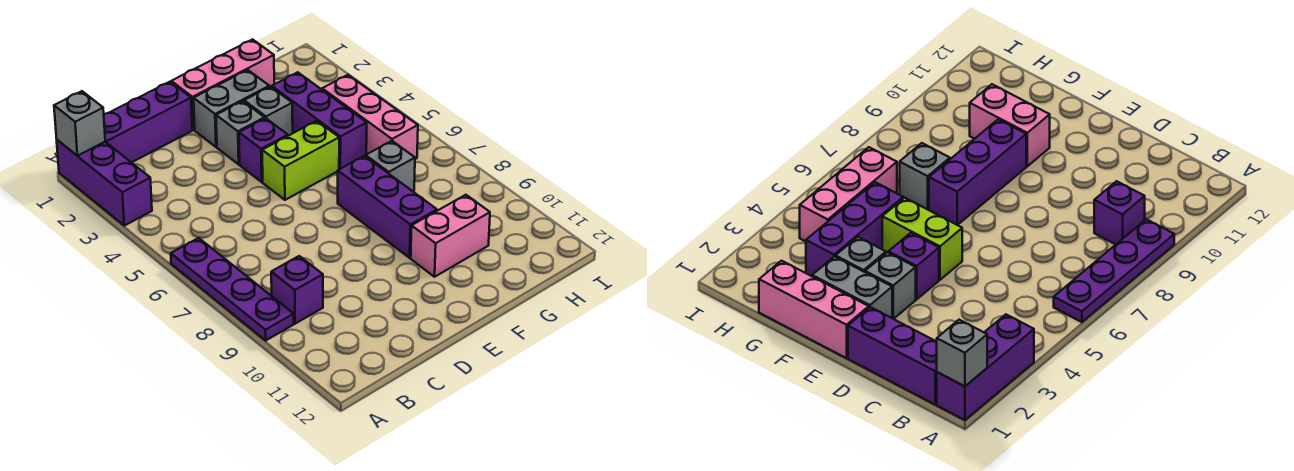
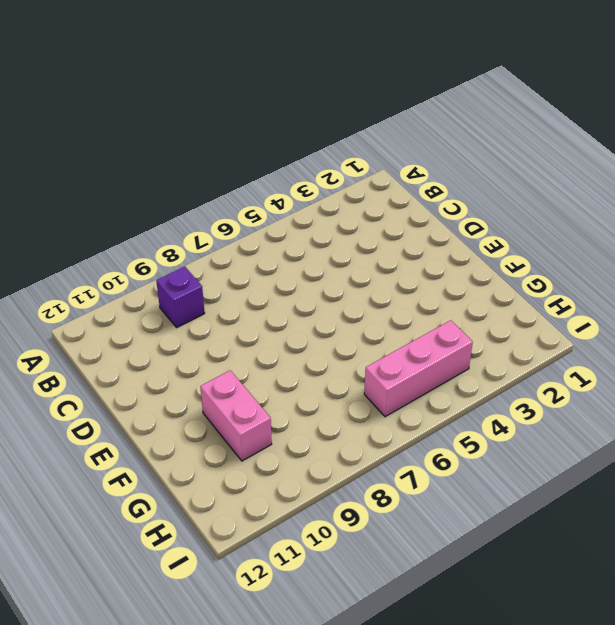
none -> purple brick A1:A3 level 1
none -> purple plate A6:A9 level 1
none -> purple brick B1:D1 level 1

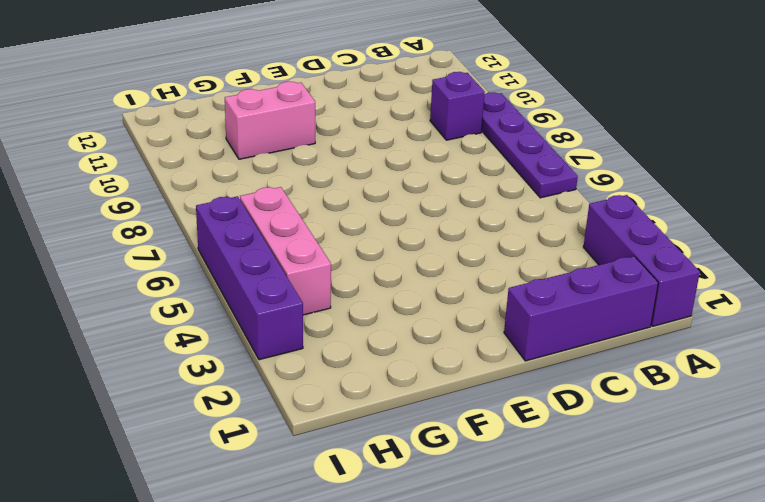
purple brick I3:I6 level 1 -> none
none -> pink brick E1:G1 level 1
none -> grey brick E2:F2 level 1
none -> grey brick E3 level 1

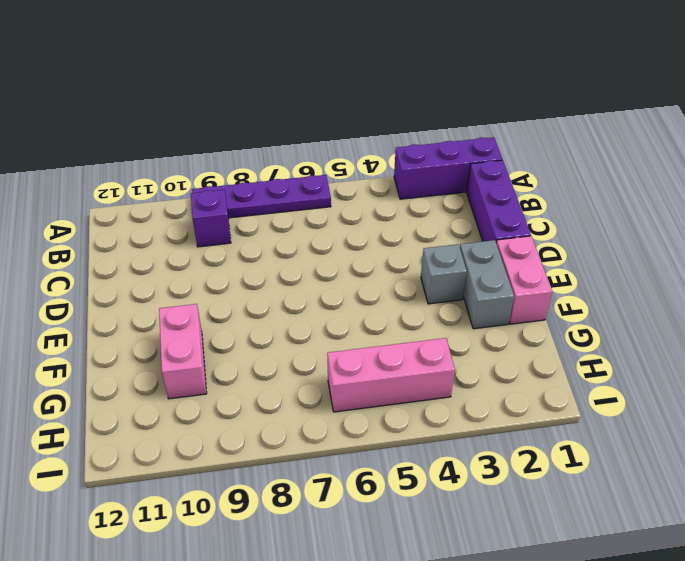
pink brick E1:F1 level 1 -> pink brick E1:G1 level 1
none -> purple brick E4 level 1
none -> lime brick E5:F5 level 1
none -> grey brick F3 level 1

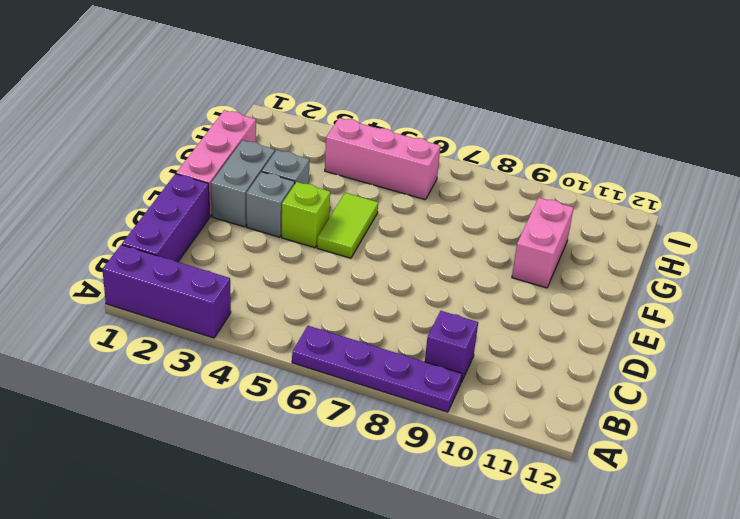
lime brick E4 level 1 -> purple brick E4 level 1
lime tile E5:F5 level 1 -> lime brick E5:F5 level 1
none -> purple brick F7:F9 level 1
none -> purple brick G3:G5 level 1
none -> grey brick G7 level 1

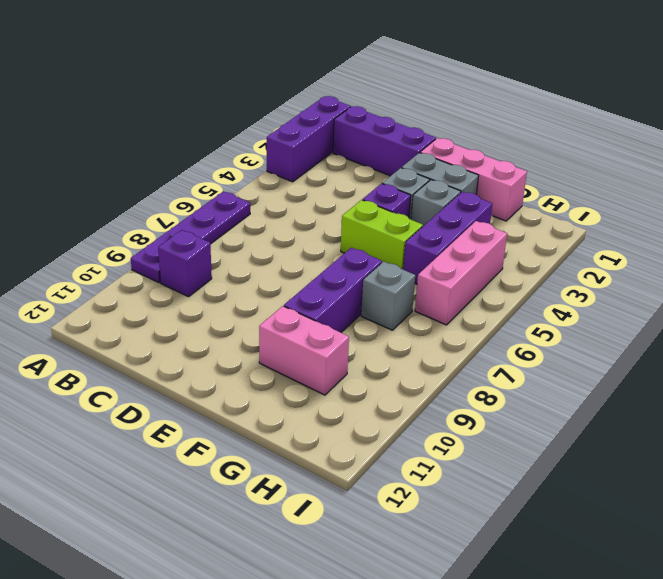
none -> grey brick A1 level 2

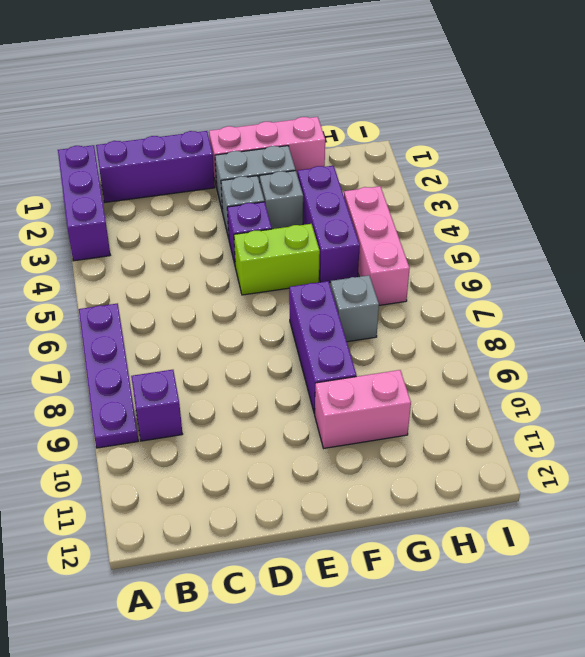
none -> grey brick A1 level 2

